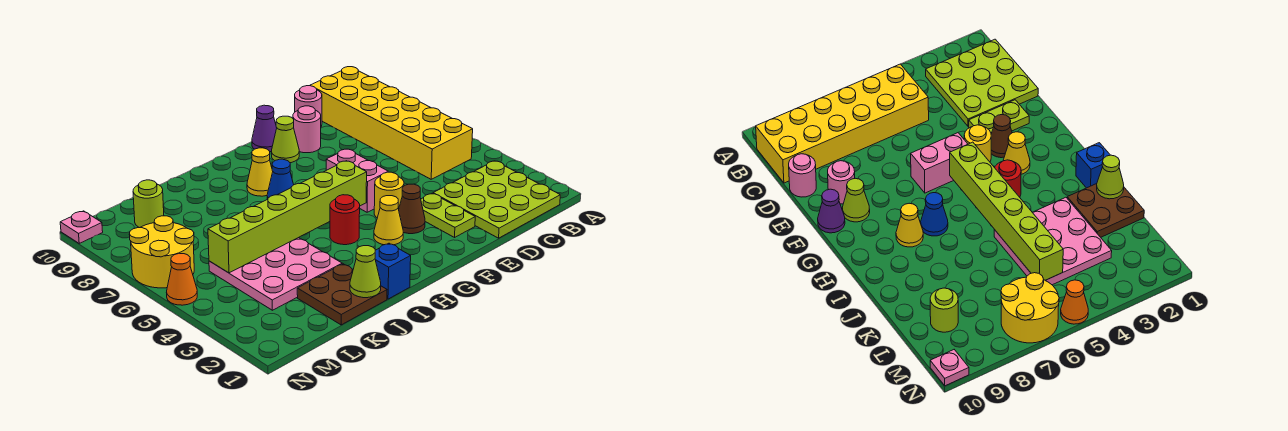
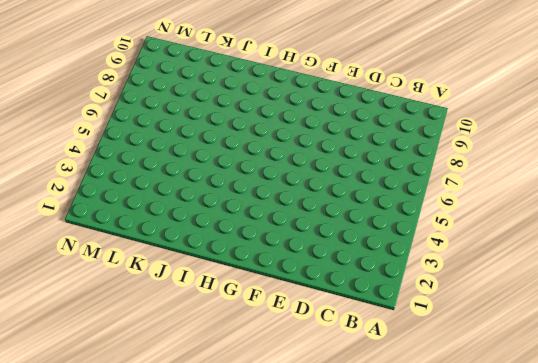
none -> lime plate B1:D3 level 1
none -> yellow brick B5:C10 level 1
none -> pink round brick D10 level 1

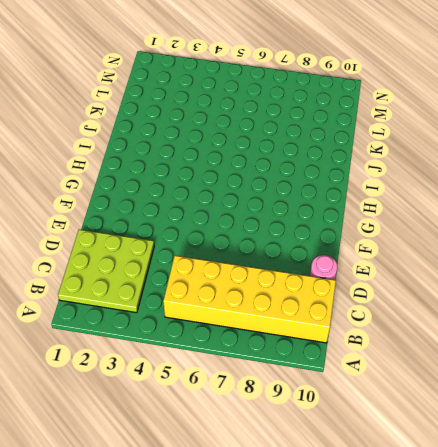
none -> lime plate E2:E3 level 1
none -> pink round brick E9 level 1
none -> brown cone F3 level 1

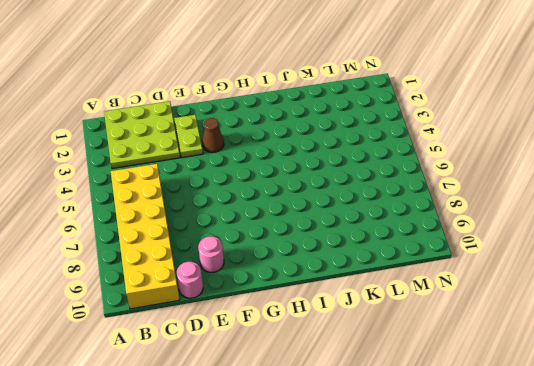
none -> yellow round brick F4 level 1
none -> pink brick F5:F6 level 1
none -> lime cone F9 level 1

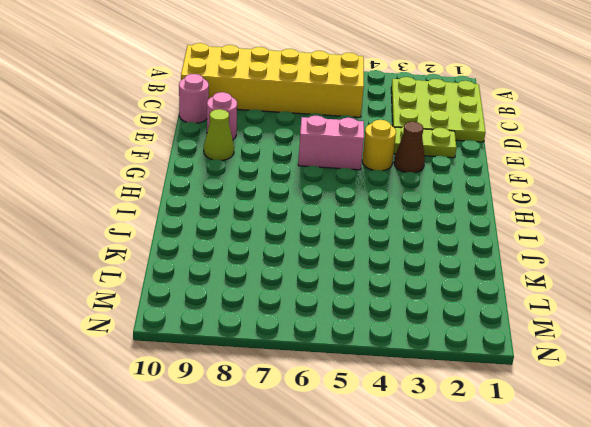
none -> purple cone F10 level 1
none -> yellow cone G3 level 1
none -> red round brick H4 level 1

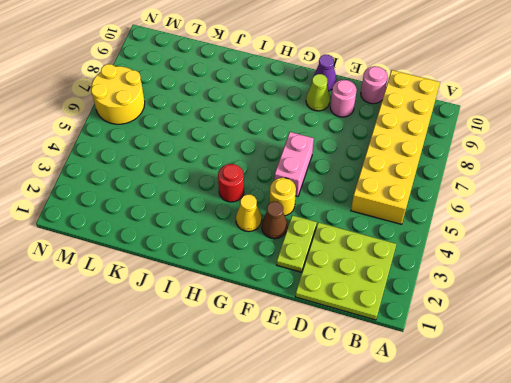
none -> blue cone H7 level 1
none -> yellow cone H8 level 1
none -> blue brick I1 level 1

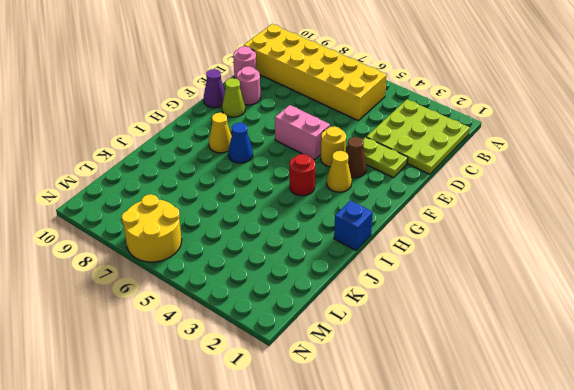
none -> brown plate J1:K2 level 1
none -> pink plate J3:L5 level 1
none -> lime round brick L9 level 1

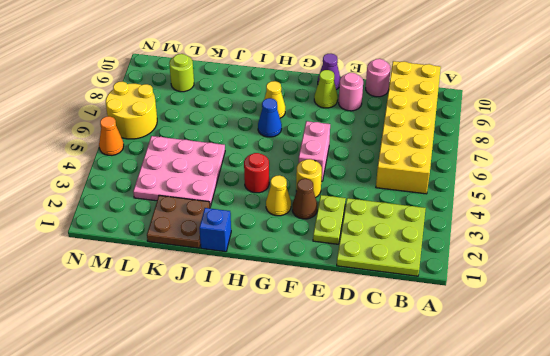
none -> pink plate N10 level 1
none -> lime brick G5:L5 level 2
none -> lime cone J1 level 2

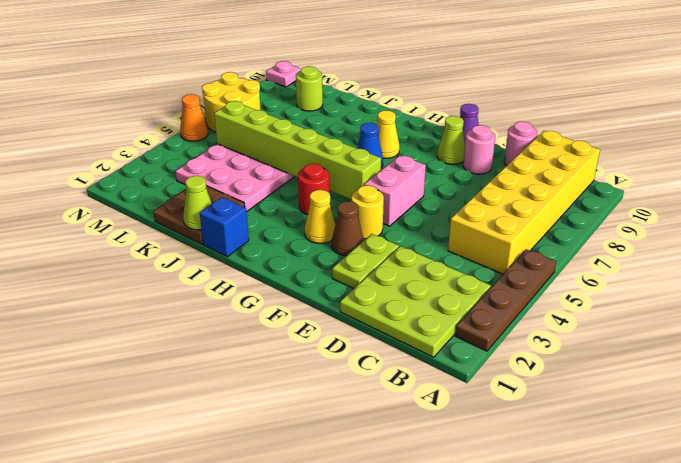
brown plate A2:A5 level 1 -> none

